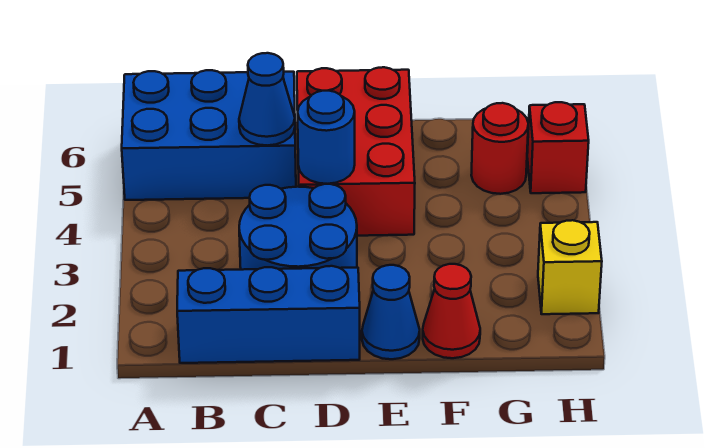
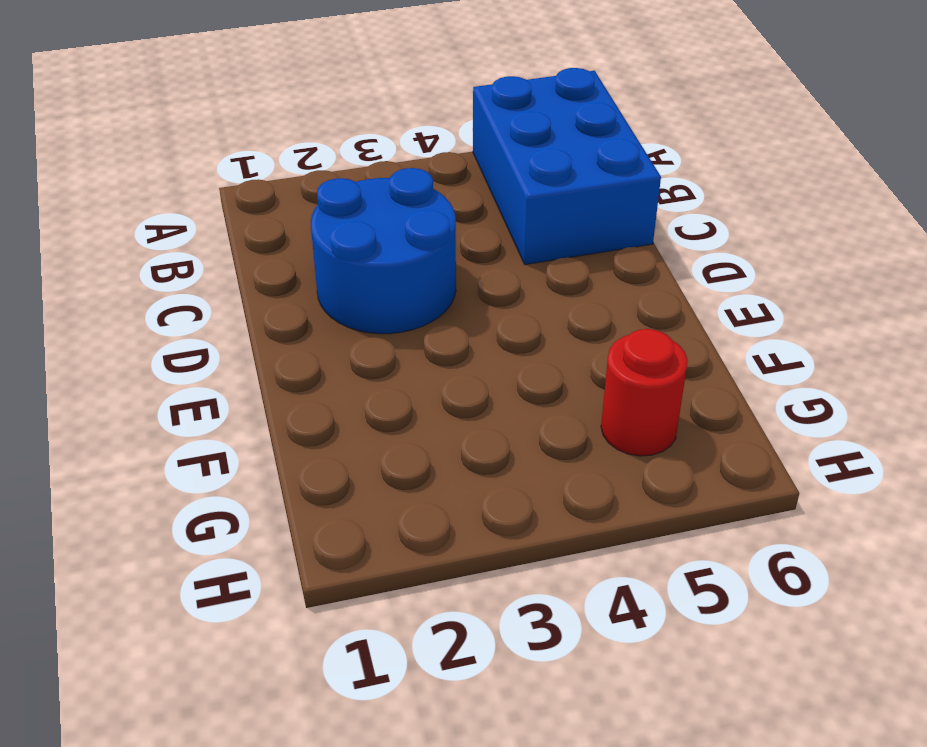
none -> blue brick B1:D1 level 1
none -> red brick D4:E6 level 1

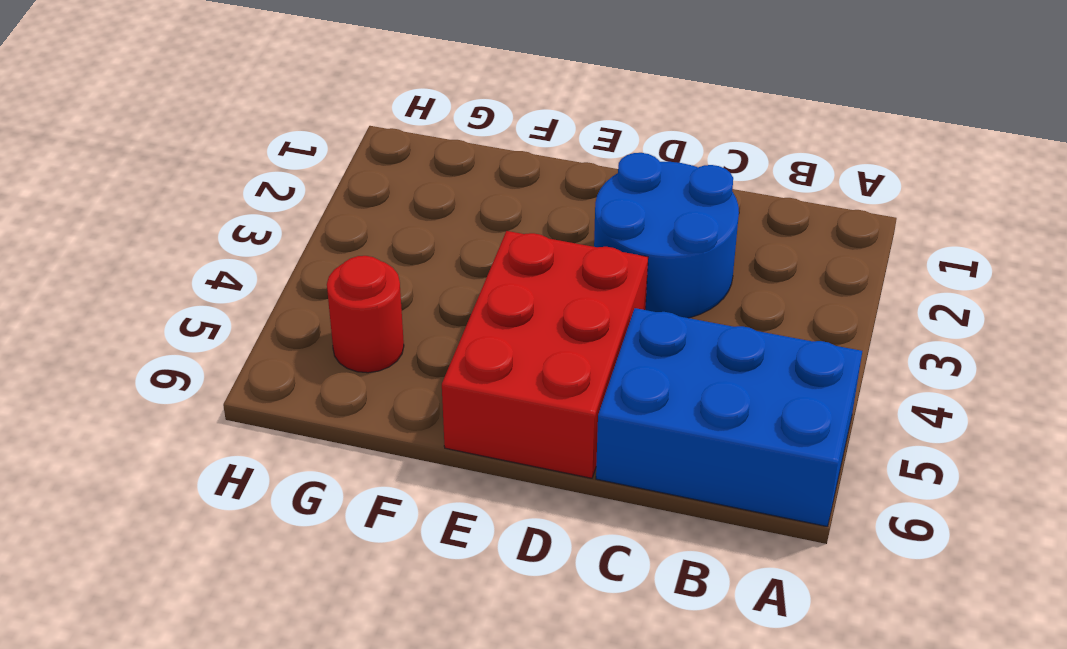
none -> blue brick B1:D1 level 1
none -> blue cone E1 level 1

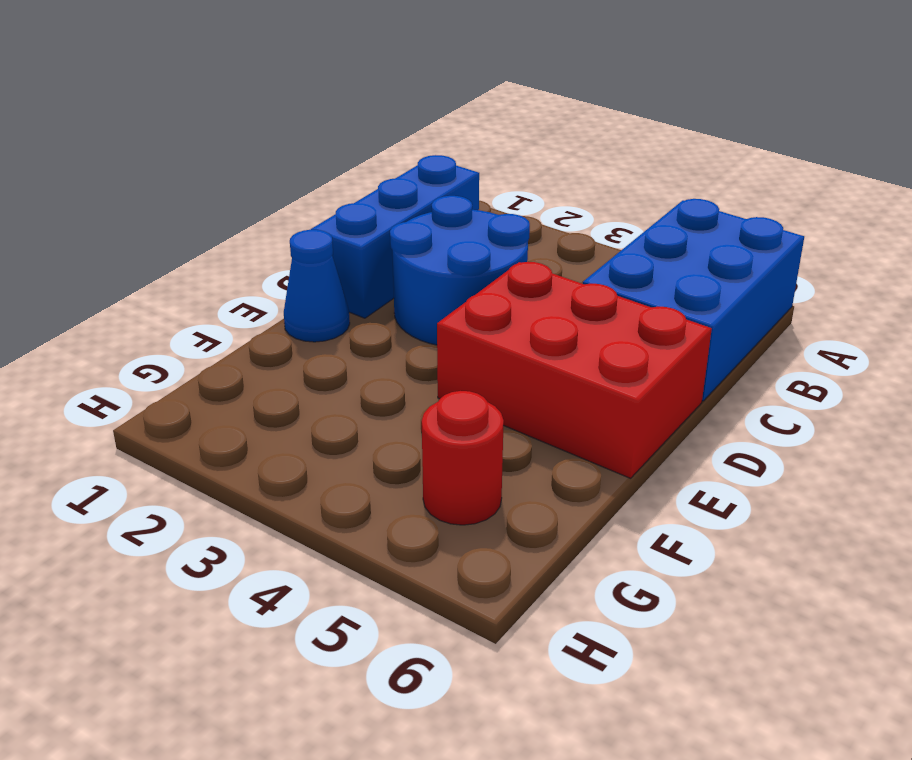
none -> red cone F1 level 1
none -> yellow brick H2 level 1

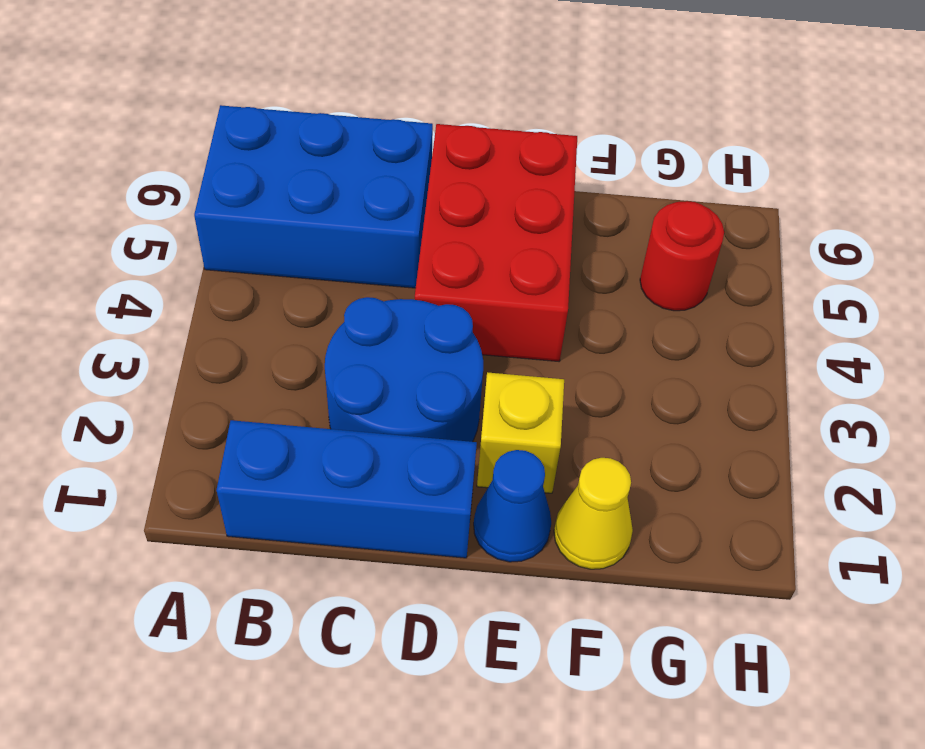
yellow brick E2 level 1 -> yellow brick H2 level 1
yellow cone F1 level 1 -> red cone F1 level 1
none -> red brick H5 level 1
none -> blue cone C5 level 2

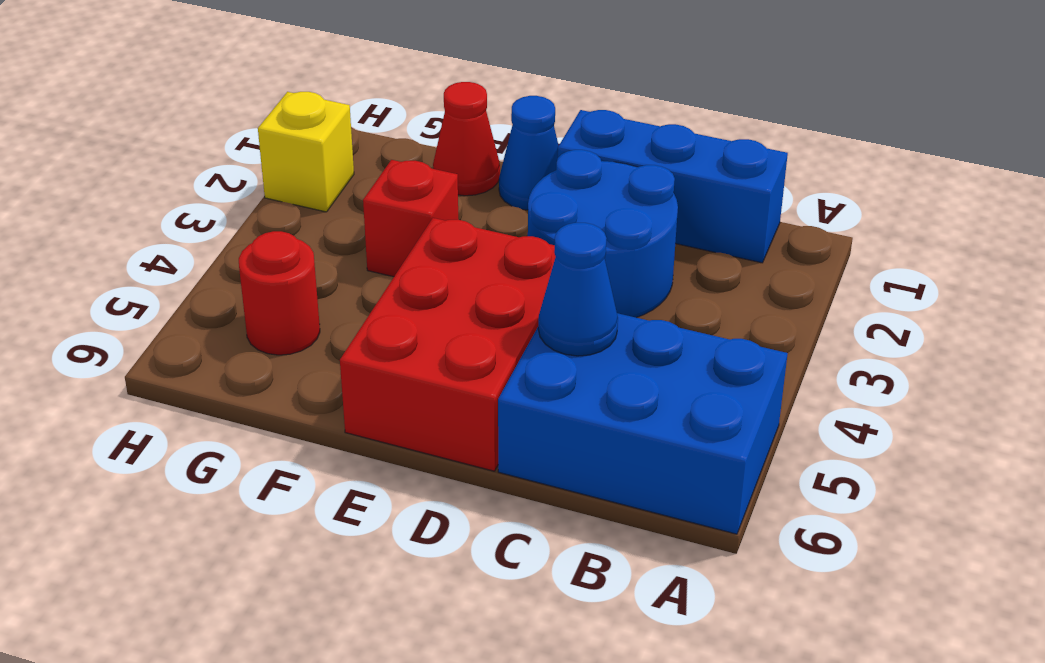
red brick F3 level 1 -> red brick H5 level 1
none -> blue round brick D4 level 2

